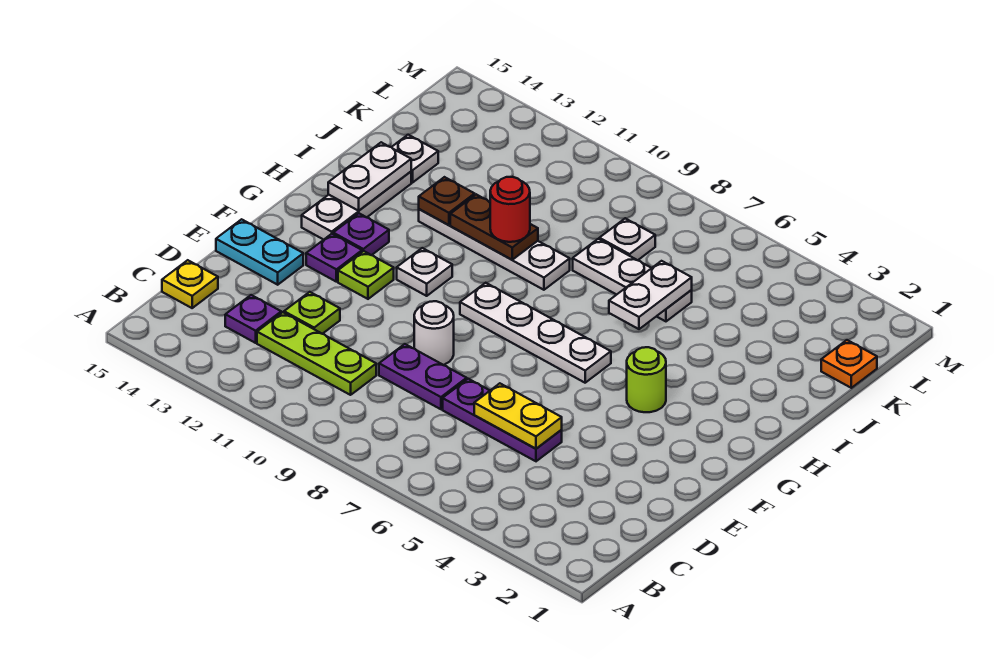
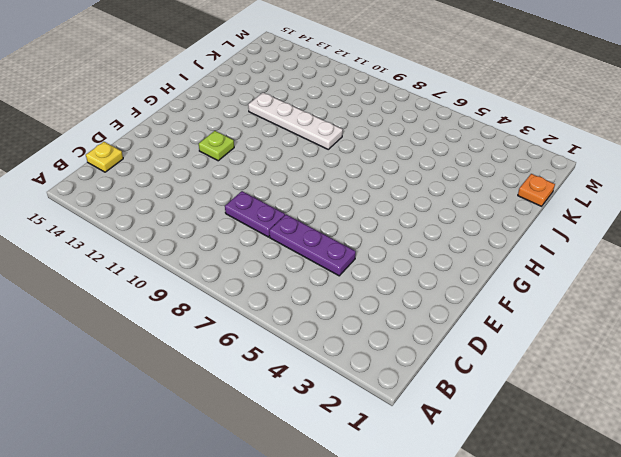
none -> lime plate C10:C12 level 1
none -> purple plate C13 level 1
none -> lime plate D12 level 1

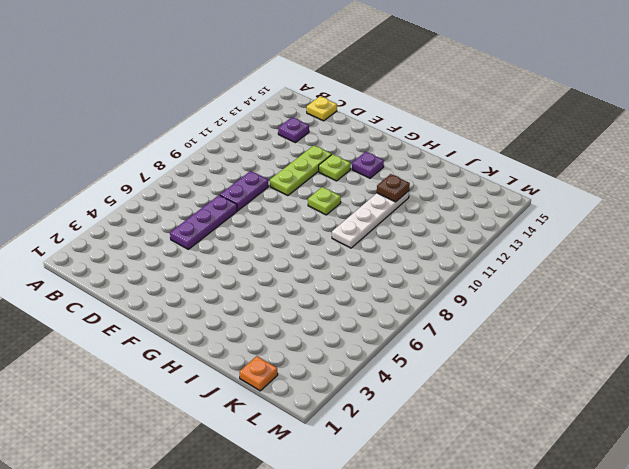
lime plate E10:E12 level 1 -> lime plate C10:C12 level 1
lime plate G10 level 1 -> lime plate D12 level 1
none -> white round brick E9 level 1
none -> cyan plate E14:E15 level 1
none -> purple plate F13 level 1

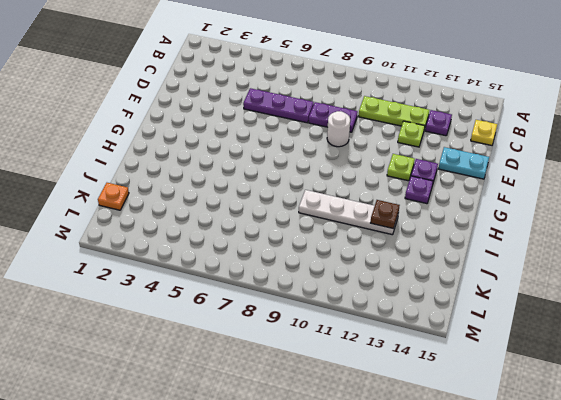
none -> lime round brick G4 level 1
none -> white plate G6:G9 level 1
none -> white plate G11 level 1

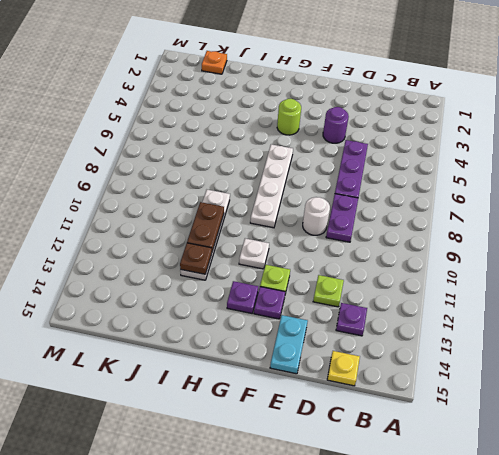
purple round brick E4 level 1 -> none
none -> lime plate C10:C12 level 1
none -> white plate G14:I14 level 1
none -> white plate J6:J8 level 1

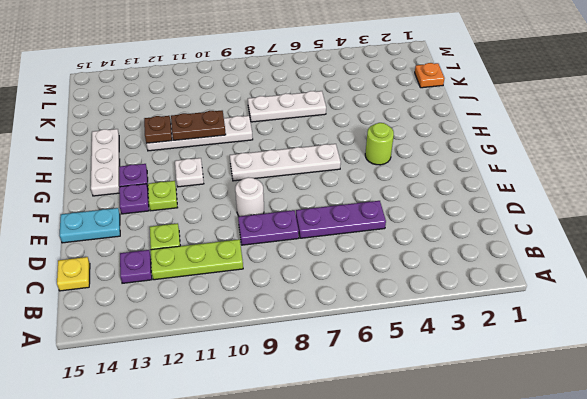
none -> white plate J14 level 1
none -> white plate K8 level 1
none -> yellow plate D5:D6 level 2

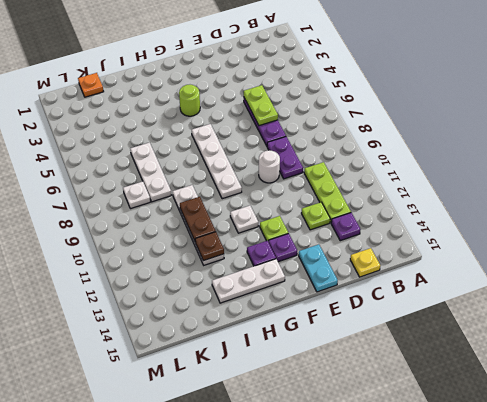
lime plate D5:D6 level 2 -> yellow plate D5:D6 level 2
none -> white plate J14 level 1
none -> white plate H14:I14 level 2
none -> white plate I6:J6 level 2

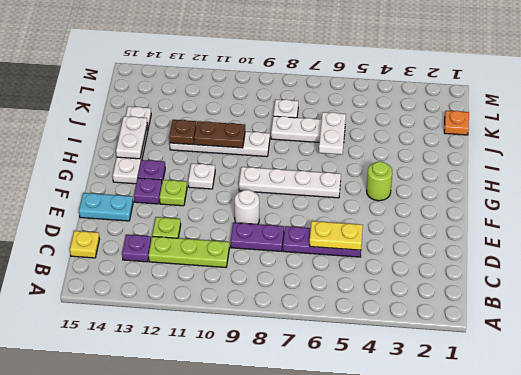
none -> red round brick I10 level 3

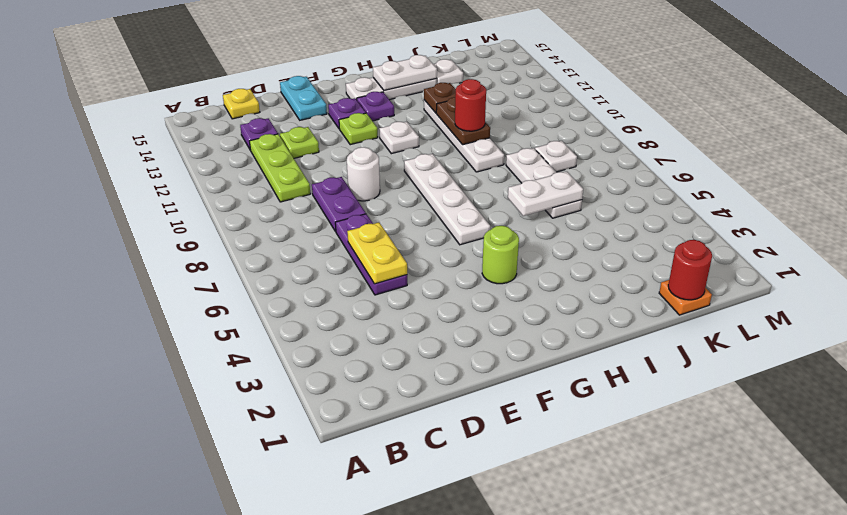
red round brick K1 level 2 -> none

